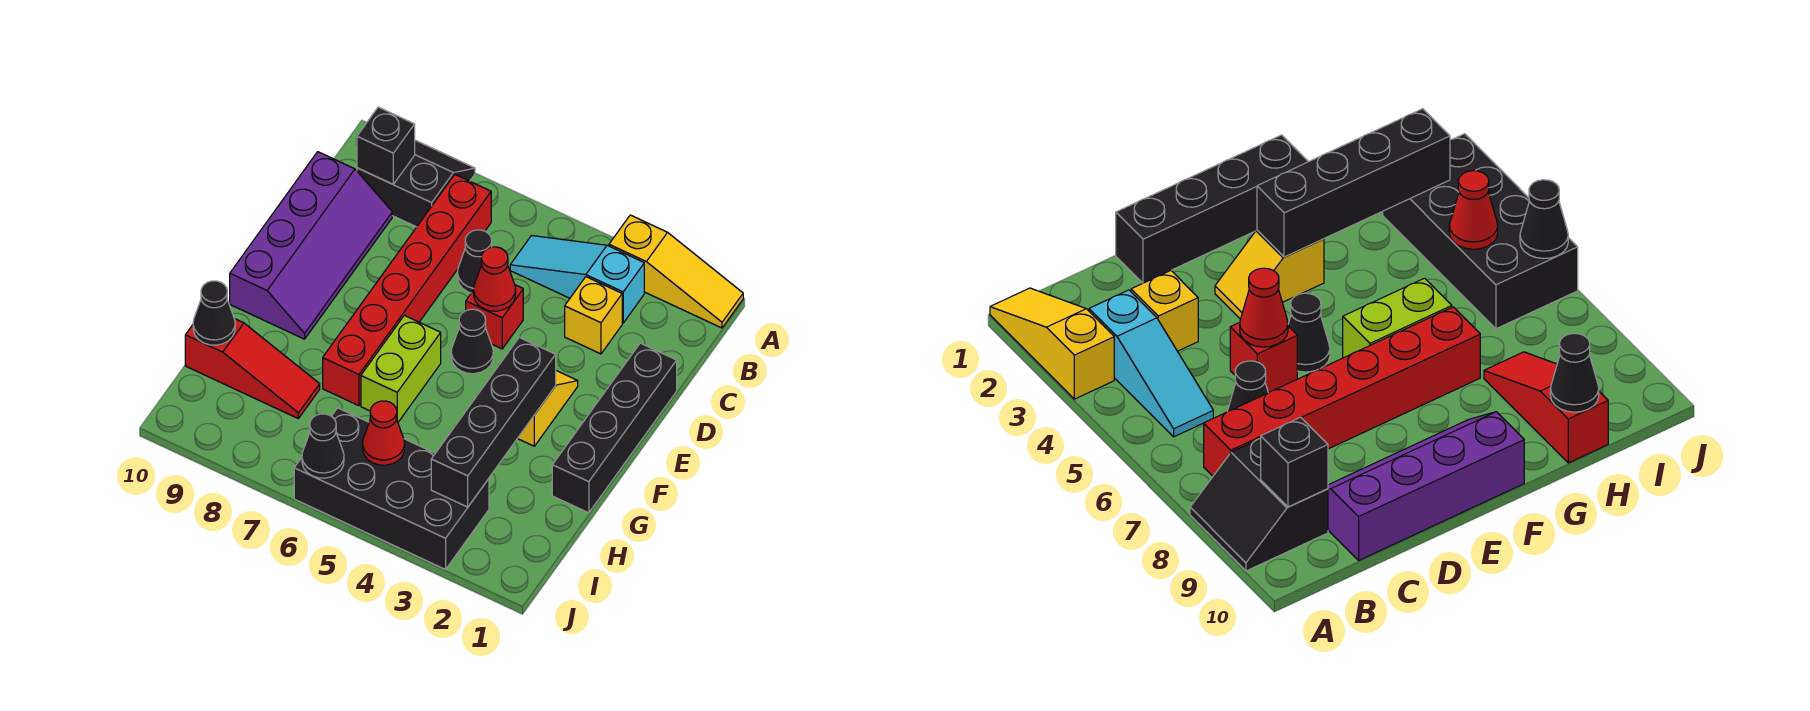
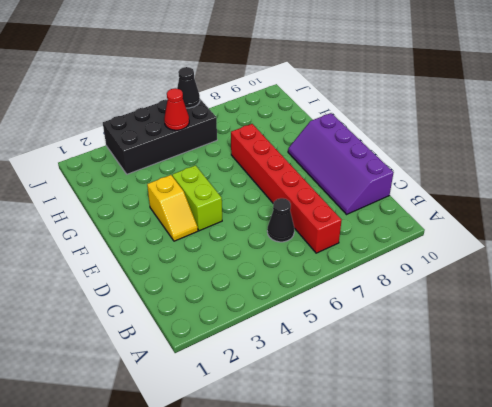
lime brick E4:F4 level 1 -> lime brick F6:G6 level 1
none -> yellow slope A1:A3 level 1 top 3
none -> black slope A8:B9 level 1 top B
none -> cyan slope B3:B5 level 1 top 3

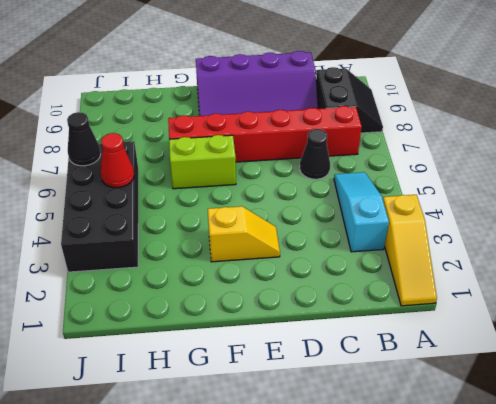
none -> yellow brick C3 level 1
none -> black brick D1:G1 level 1
none -> red brick D5 level 1

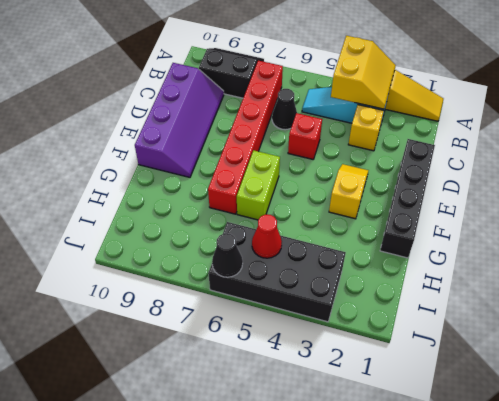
yellow slope A3:B4 level 2 top 4 -> none
none -> black cone E5 level 1
none -> red slope H8:H10 level 1 top 10
none -> black brick B9 level 2

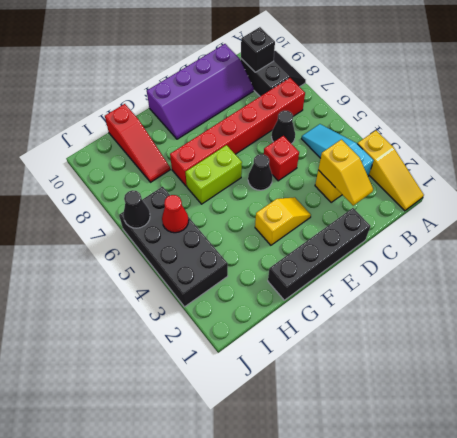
yellow slope C2:C3 level 2 top 3 -> none
none -> red cone D5 level 2
none -> black brick F3:I3 level 2
none -> black cone H10 level 2

